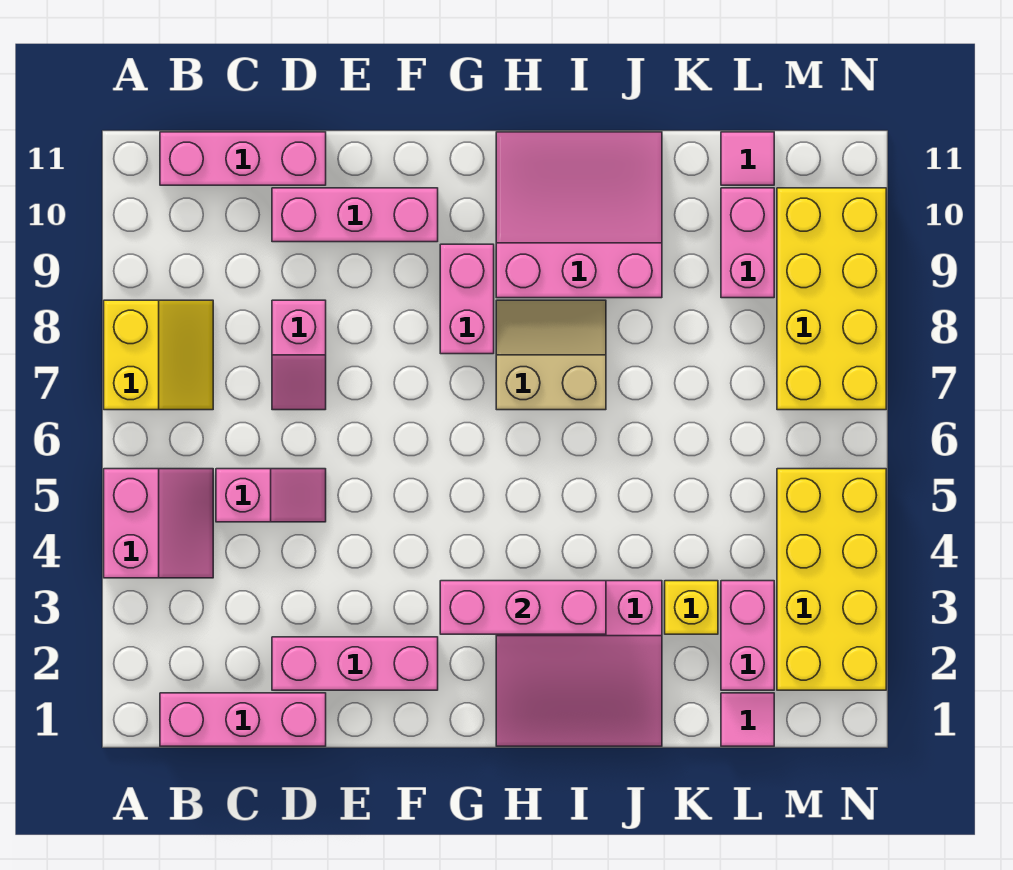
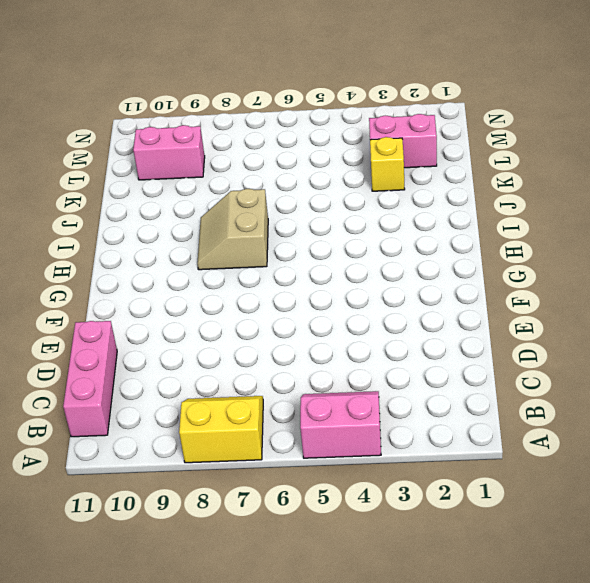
none -> pink brick B1:D1 level 1
none -> pink slope C5:D5 level 1 top C
none -> pink brick D2:F2 level 1

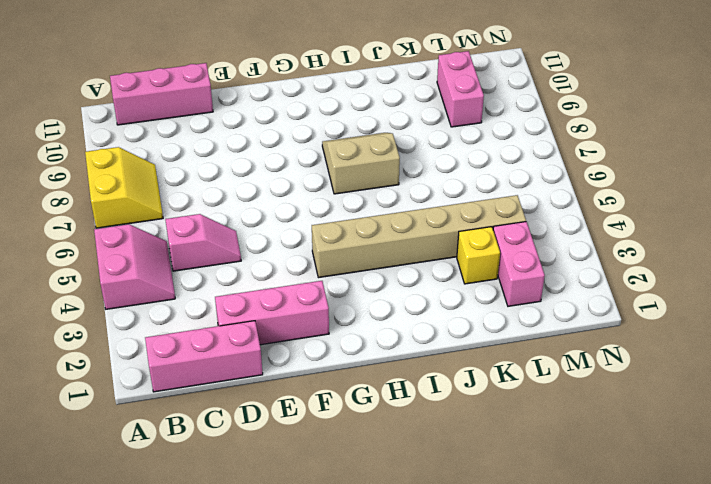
tan brick G4:L4 level 1 -> none
none -> pink slope D7:D8 level 1 top 8
none -> pink brick D10:F10 level 1
none -> pink brick G8:G9 level 1

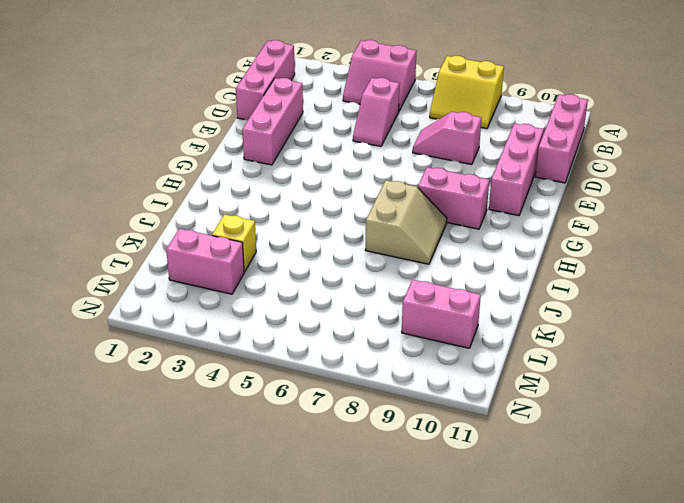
none -> pink slope H1:J3 level 1 top 3
none -> pink slope H9:J11 level 1 top 9
none -> pink tile L1 level 1

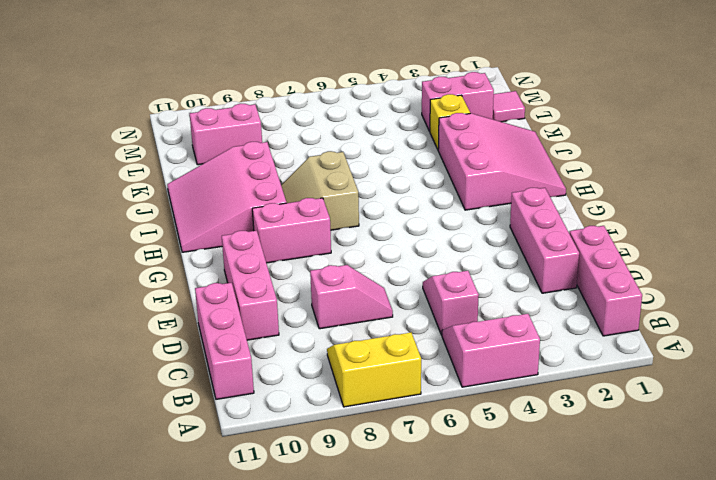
none -> pink tile L11 level 1
none -> yellow brick M2:N5 level 1
none -> yellow brick M7:N10 level 1

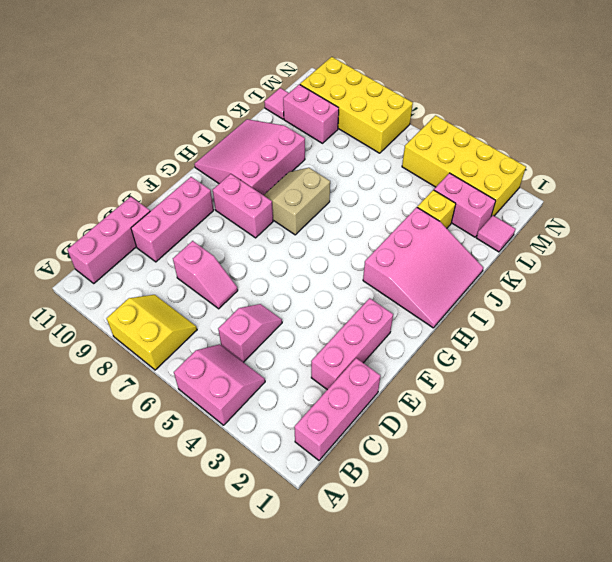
none -> pink brick G3:I3 level 2

